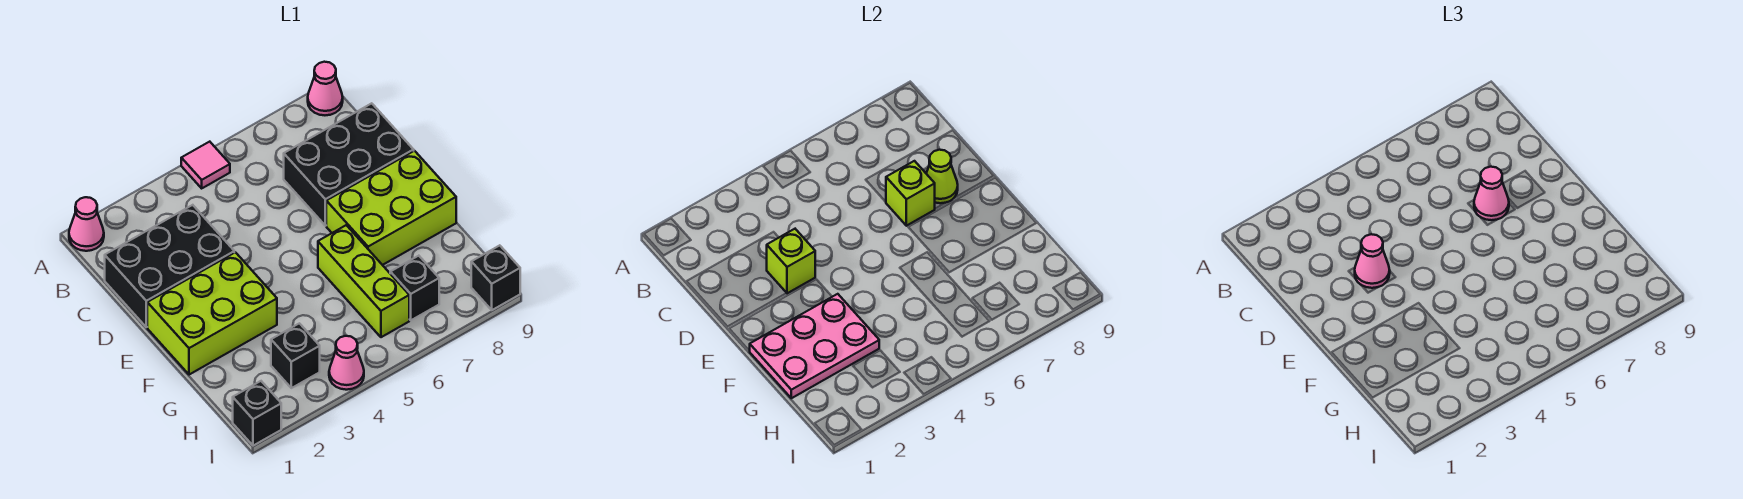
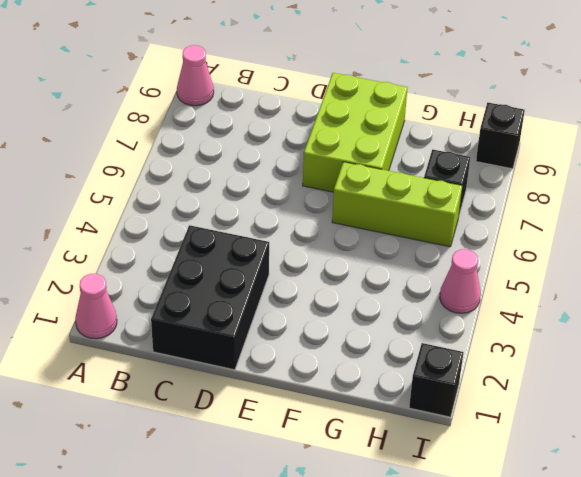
none -> pink tile A5 level 1
none -> black brick C7:D9 level 1
none -> lime brick E1:F3 level 1

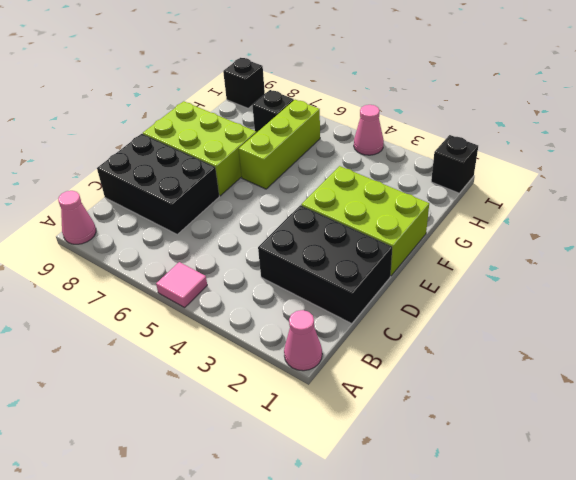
none -> black brick H3 level 1
none -> lime brick D3 level 2
none -> lime brick D7 level 2

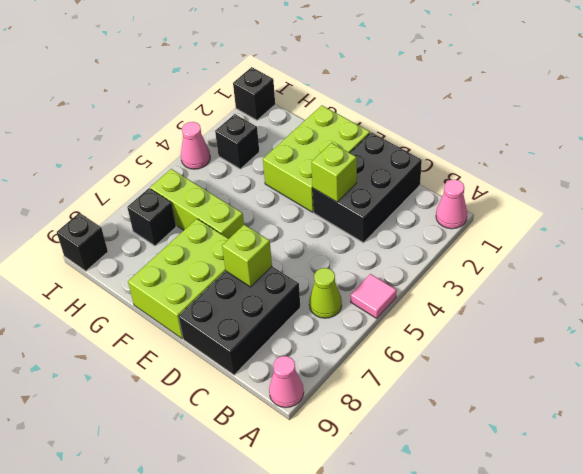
lime cone B6 level 1 -> lime cone D8 level 2
none -> pink plate F1:G3 level 2
none -> pink cone D3 level 3
none -> pink cone D7 level 3

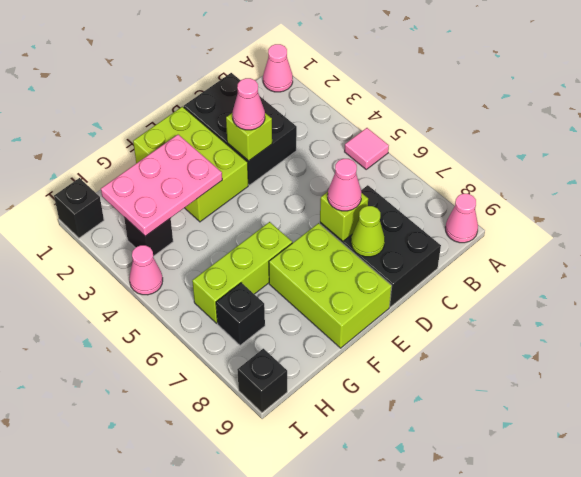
pink plate F2:H3 level 2 -> pink plate F1:G3 level 2

